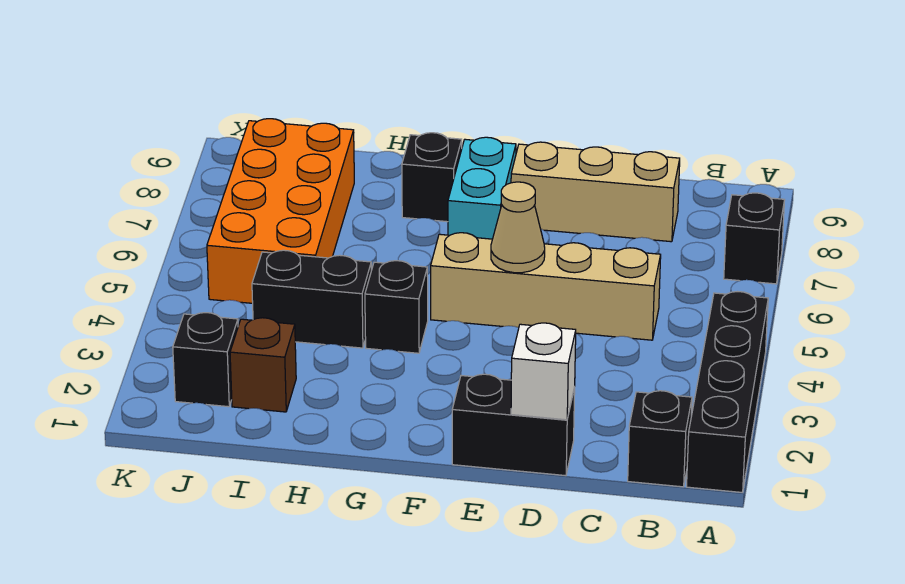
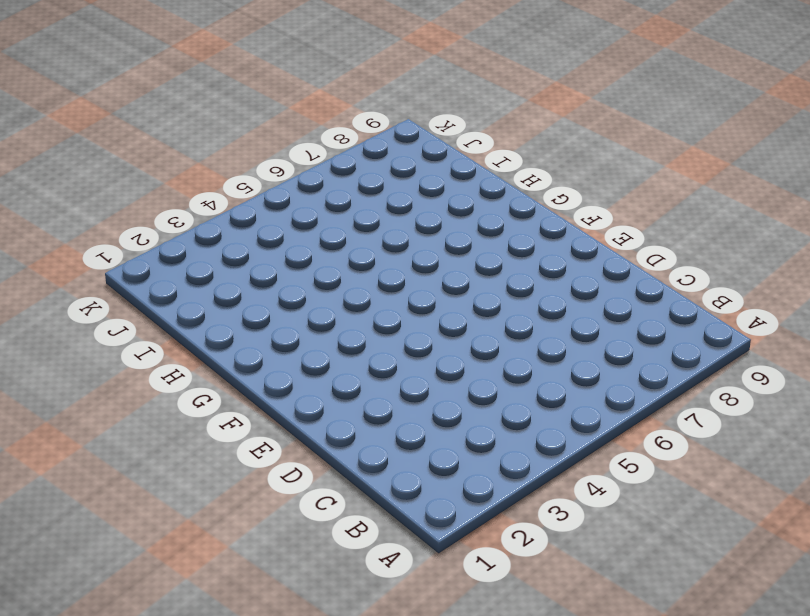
none -> black brick A1:A4 level 1
none -> black brick A7 level 1
none -> black brick B1 level 1

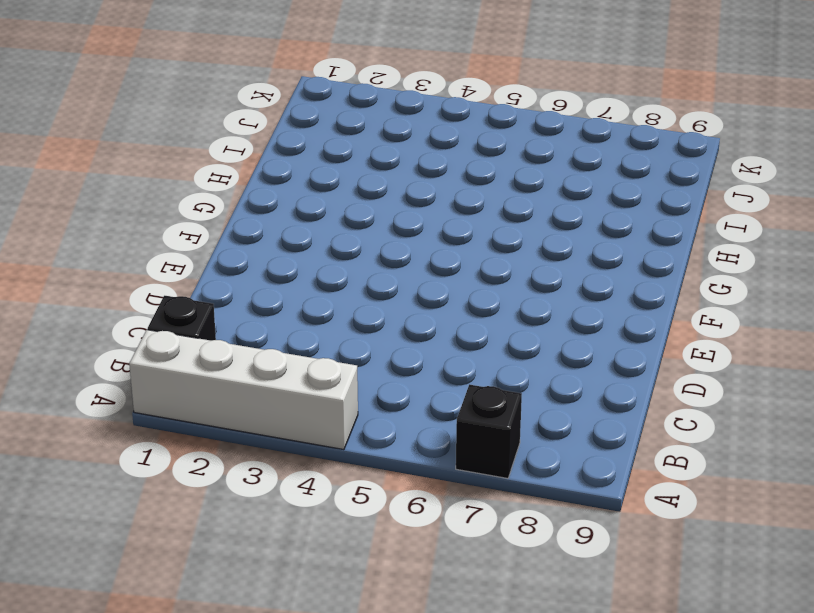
white brick A1:A4 level 1 -> black brick A1:A4 level 1
none -> tan brick C5:F5 level 1
none -> tan brick C8:E8 level 1
none -> black brick D1:E1 level 1

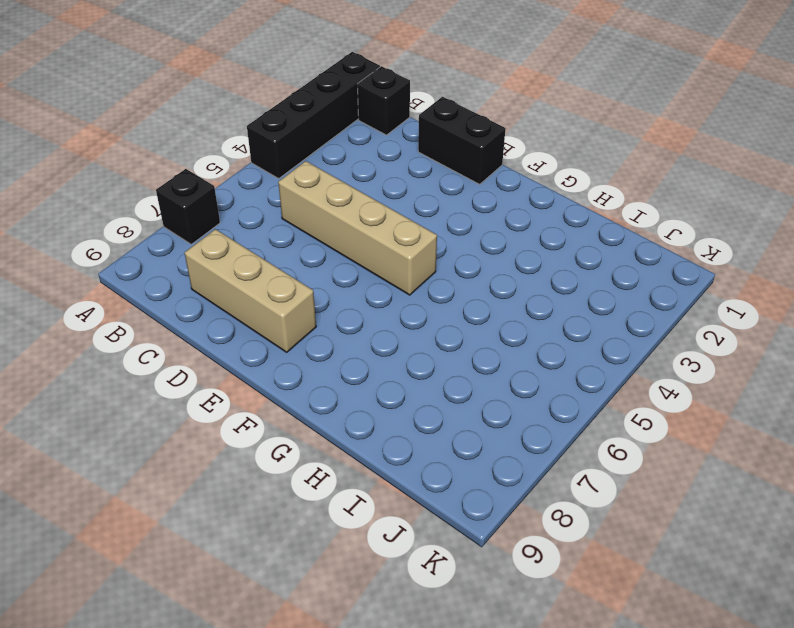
none -> cyan brick F7:F8 level 1
none -> black brick G4 level 1
none -> black brick G8 level 1

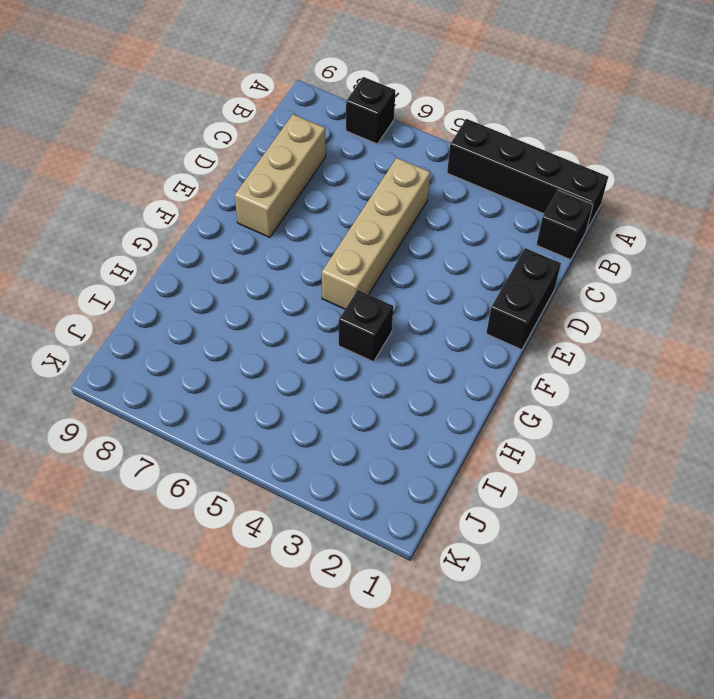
none -> cyan brick F7:F8 level 1
none -> black brick G8 level 1
none -> black brick H4:I4 level 1

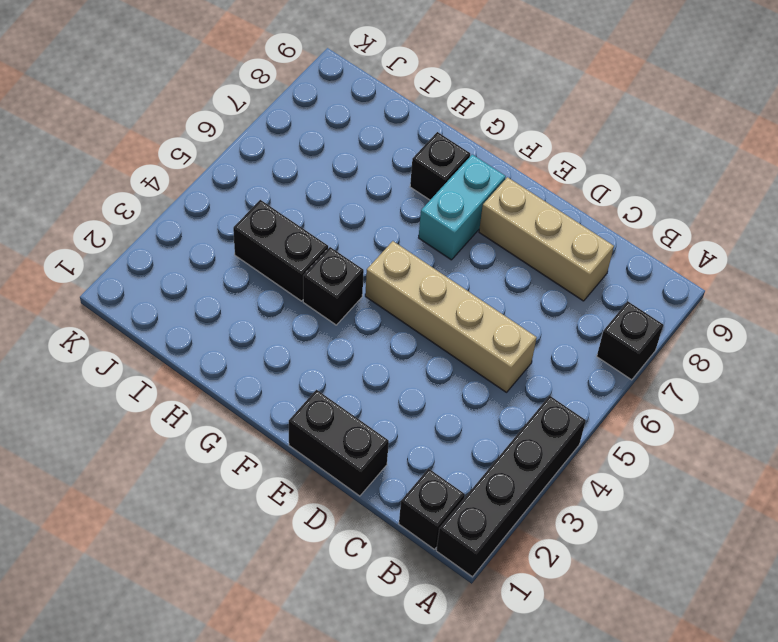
none -> brown brick I2 level 1
none -> orange brick I5:J8 level 1
none -> black brick J2 level 1

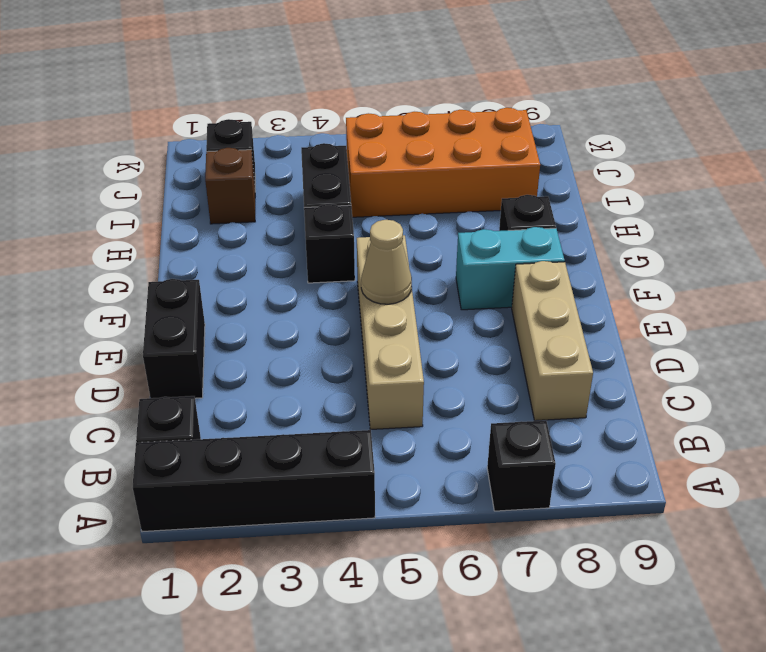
none -> white brick D1 level 2

